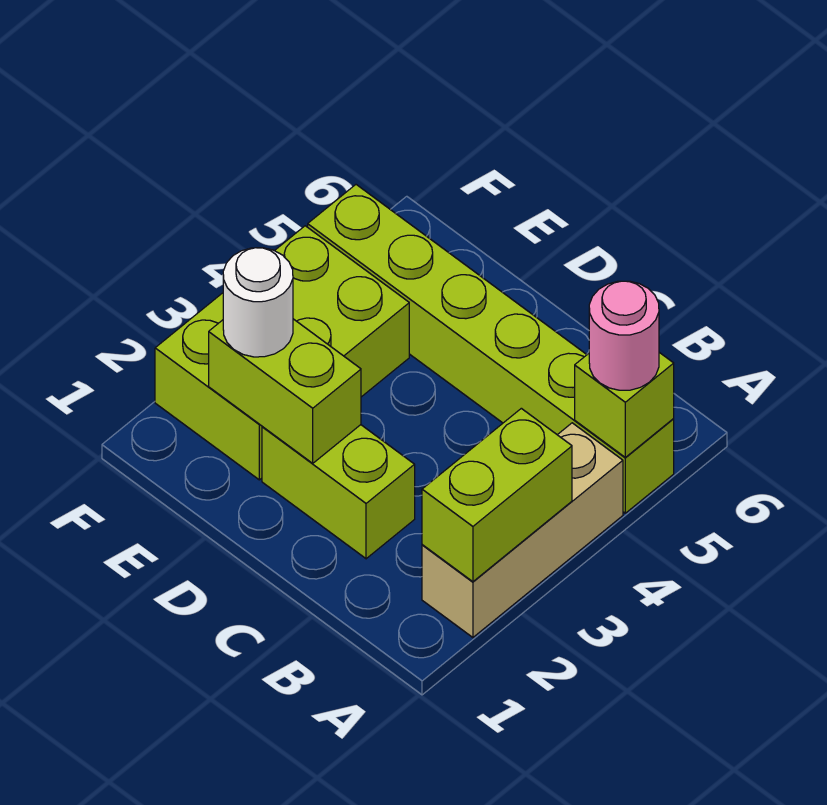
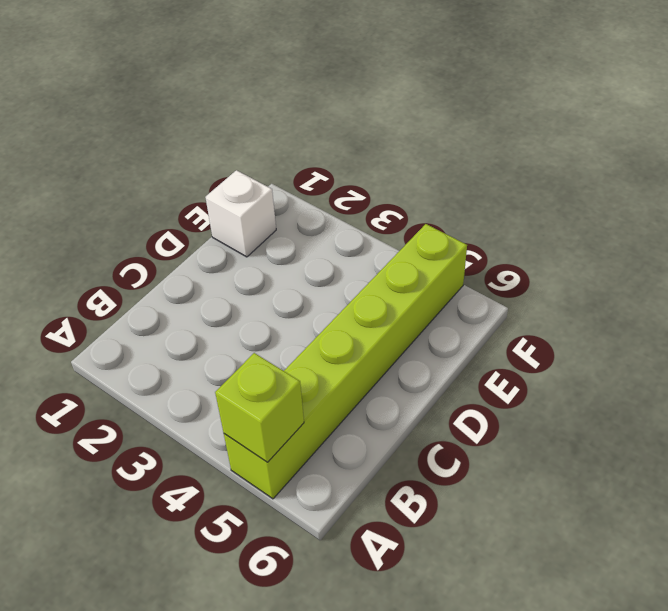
white brick E1 level 1 -> none
none -> tan brick A2:A4 level 1
none -> lime brick C2:D2 level 1

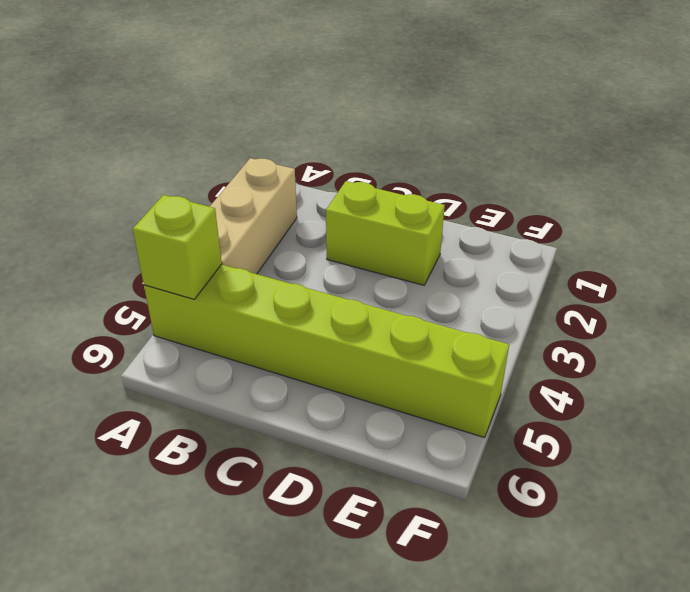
none -> lime brick E2:F4 level 1
none -> lime brick A2:A3 level 2

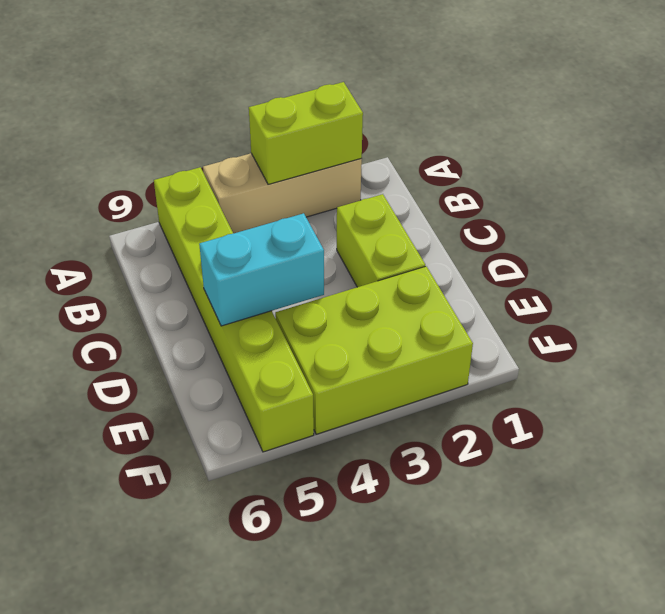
cyan brick D4:D5 level 2 -> none
none -> lime brick A5 level 2
none -> lime brick D2:E2 level 2

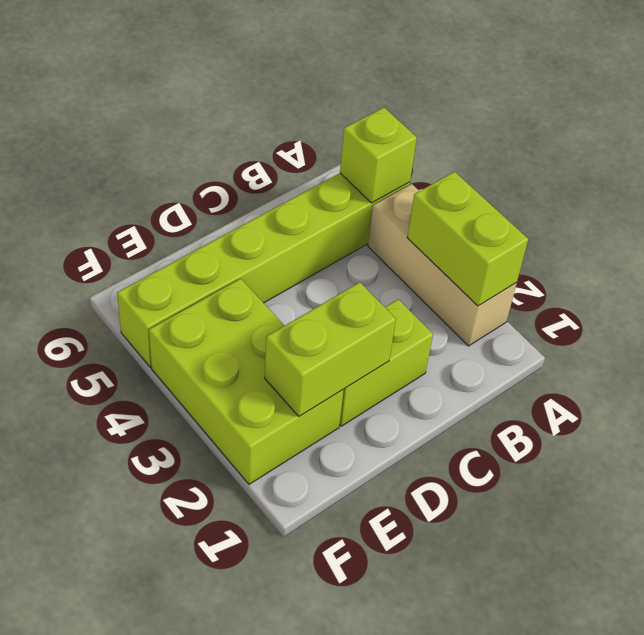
none -> pink round brick A5 level 3
none -> white round brick E2 level 3

